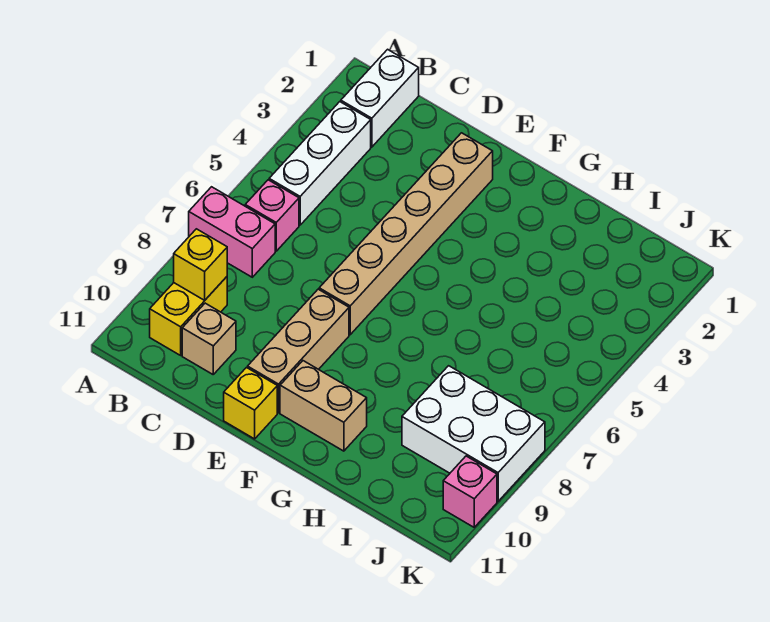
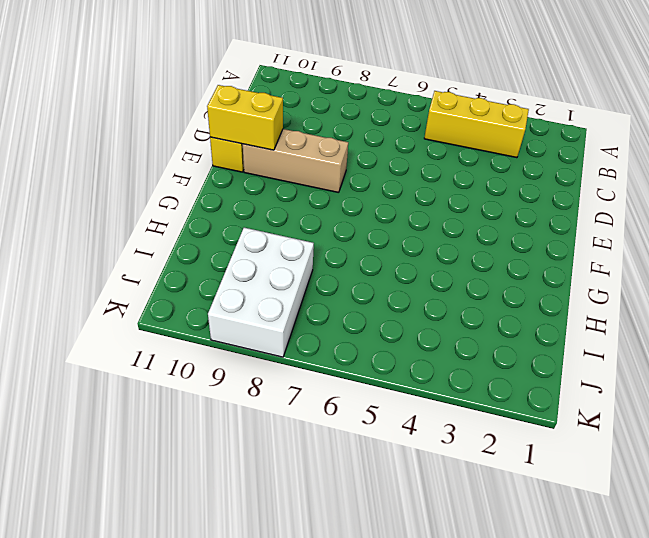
yellow brick B3:B5 level 1 -> white brick B3:B5 level 1
yellow brick E10:E11 level 2 -> yellow brick B9:B10 level 1
none -> pink brick A7:B7 level 1
none -> white brick B1:B2 level 1
none -> pink brick B6 level 1

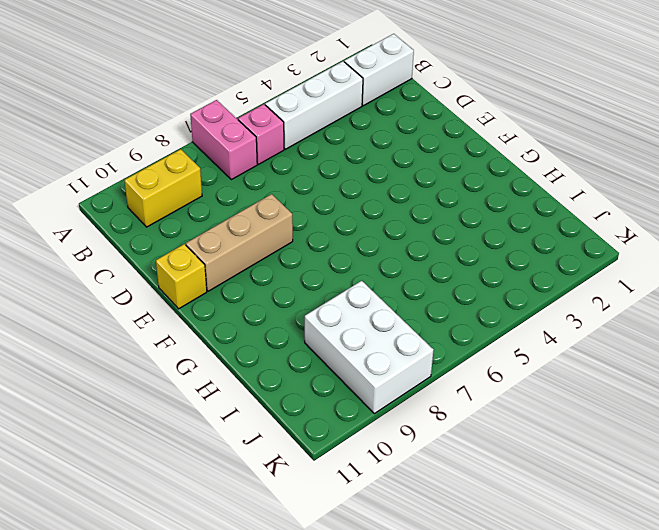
none -> tan brick C10 level 1
none -> tan brick E2:E7 level 1
none -> tan brick F10:G10 level 1

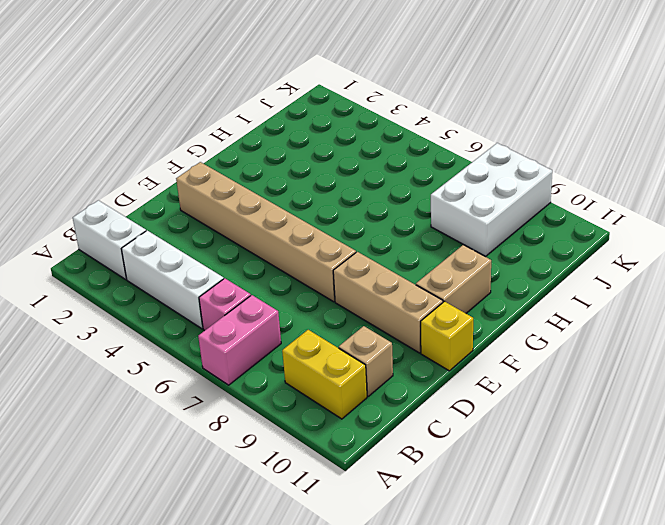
none -> pink brick K10 level 1
none -> yellow brick B9 level 2

